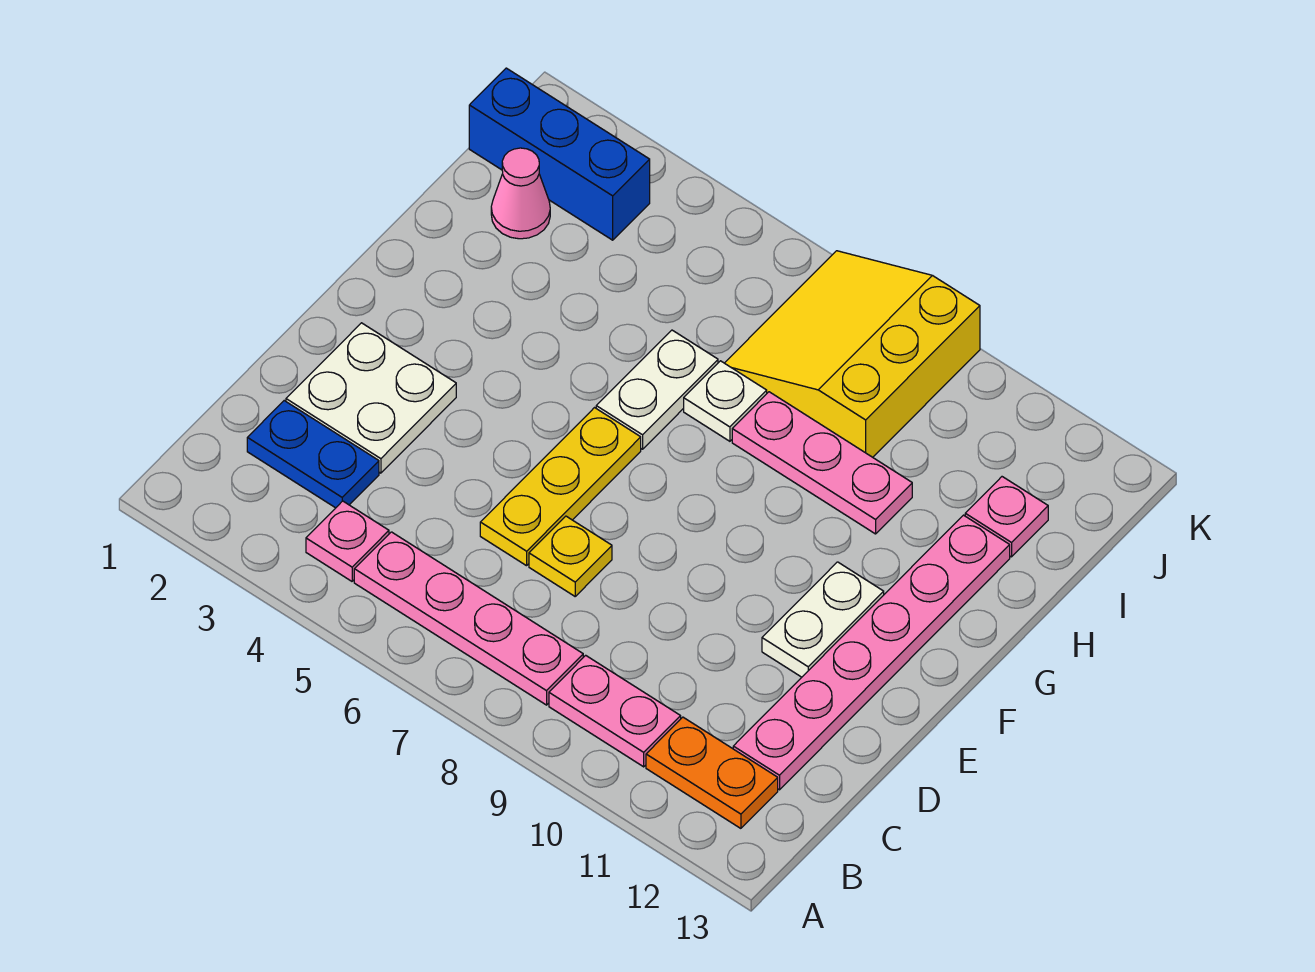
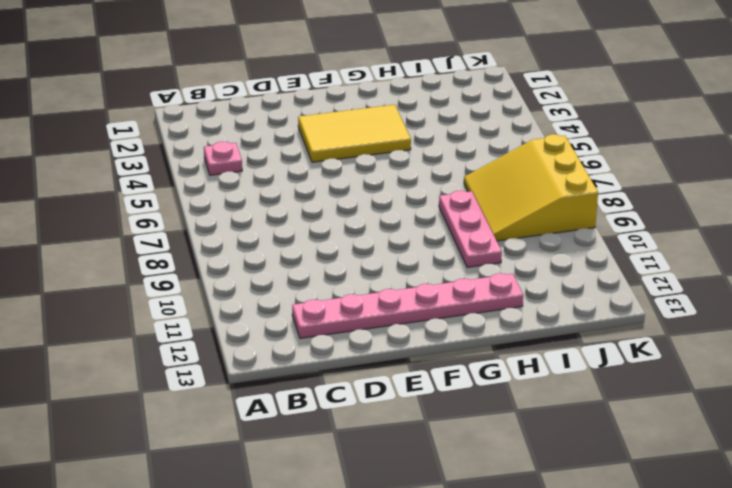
yellow tile E3:G4 level 1 -> white plate D2:E3 level 1
yellow slope I7:K9 level 1 top K -> yellow slope I7:K9 level 1 top 9
none -> pink plate B5:B8 level 1
none -> pink plate B9:B10 level 1
none -> orange plate B11:B12 level 1

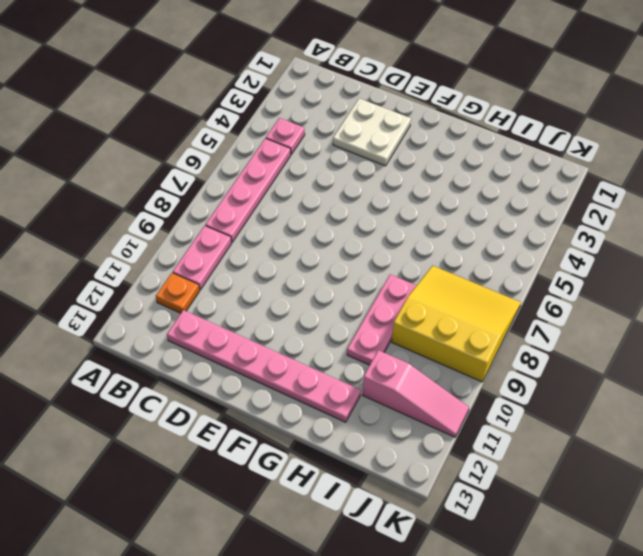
orange plate B11 level 1 -> orange plate B11:B12 level 1
pink slope I11:K11 level 1 top I -> none
none -> blue plate C2:C3 level 1
none -> yellow plate D6:F6 level 1
none -> yellow plate D7 level 1

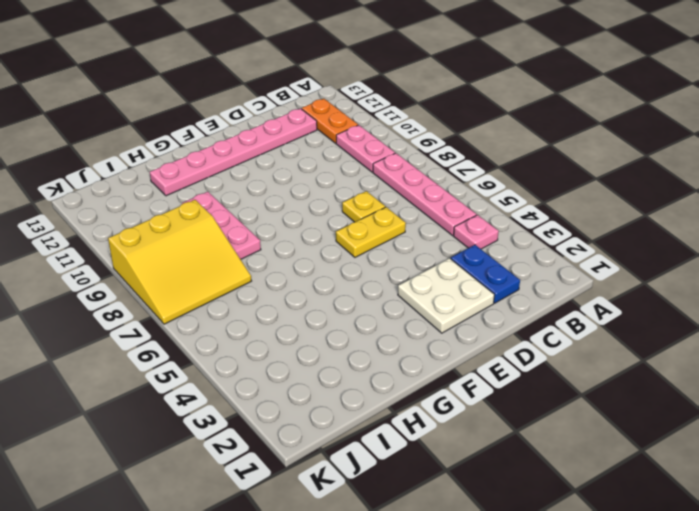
yellow plate D6:E6 level 1 -> yellow plate D6:F6 level 1
none -> white plate E11:F11 level 1
none -> white plate G6:H6 level 1
none -> white plate H7 level 1

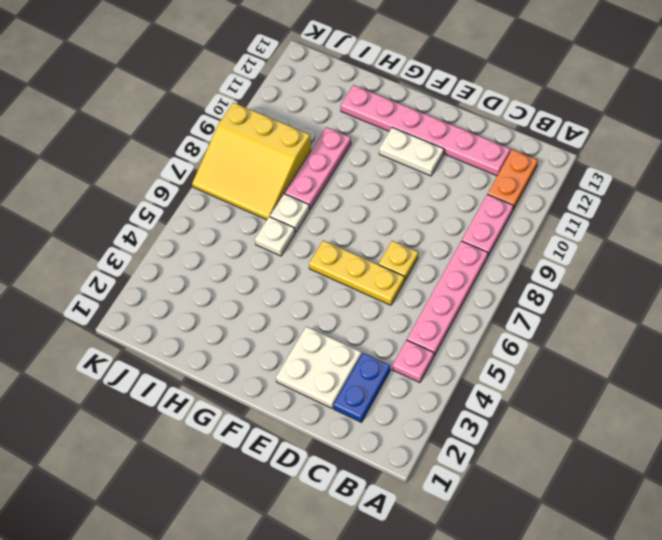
white plate H6 level 1 -> white plate G6:H6 level 1
none -> pink cone I2 level 1
none -> pink plate I12 level 1
none -> blue brick J1:J3 level 1

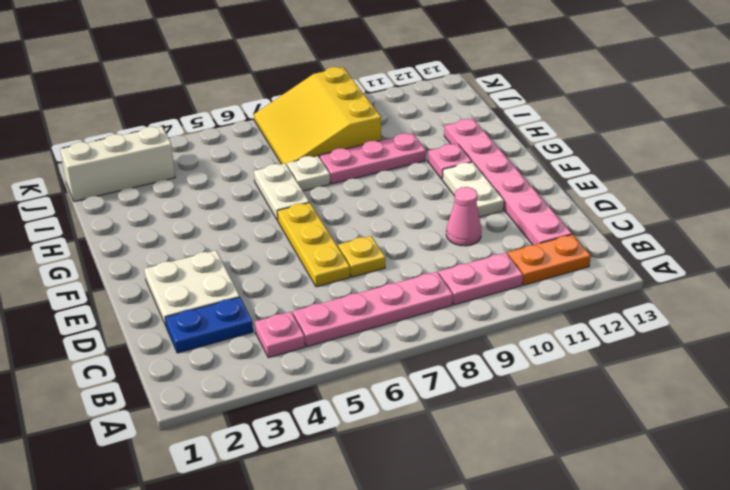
pink cone D10 level 1 -> pink cone I2 level 1
pink plate G11 level 1 -> pink plate I12 level 1
white brick J1:J3 level 1 -> blue brick J1:J3 level 1

